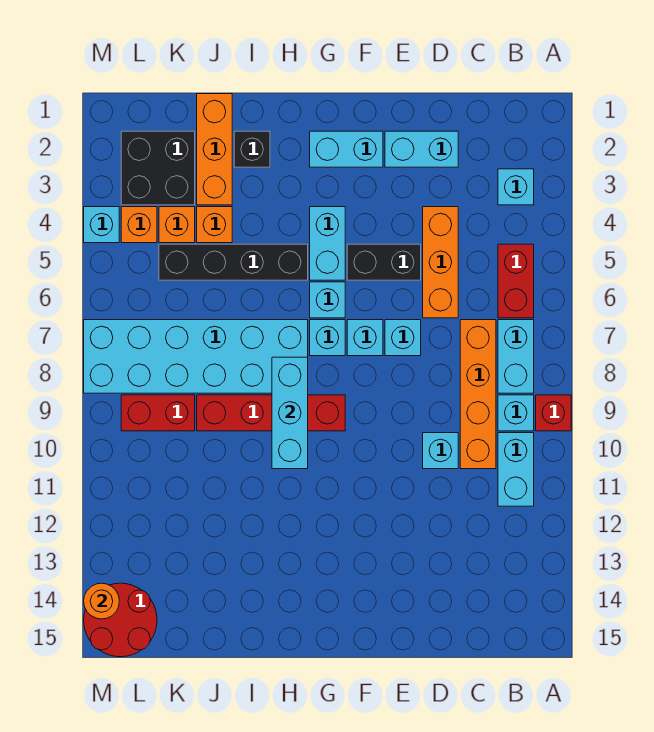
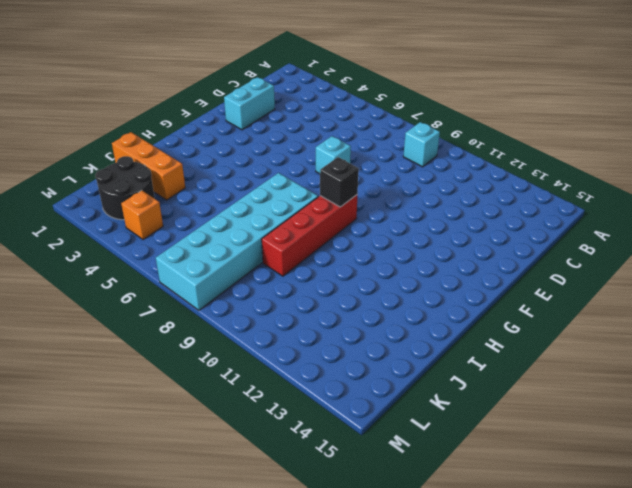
black brick G9 level 2 -> black brick I2 level 1
black round brick K2:L3 level 1 -> black brick K2:L3 level 1
none -> red brick A9 level 1
none -> cyan brick B3 level 1
none -> red brick B5:B6 level 1
none -> cyan brick B7:B8 level 1

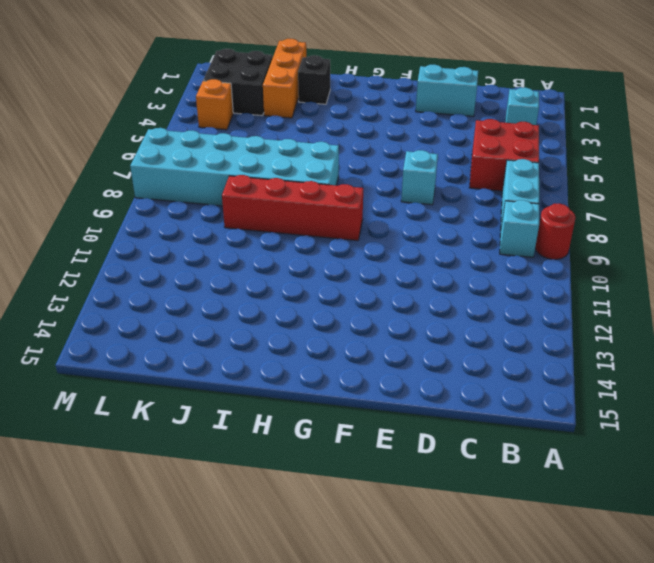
red round brick A9 level 1 -> red brick A9 level 1
red brick B5:C6 level 1 -> red brick B5:B6 level 1
none -> cyan brick B10:B11 level 1
none -> orange brick C7:C10 level 1
none -> orange brick D4:D6 level 1
none -> cyan brick D10 level 1

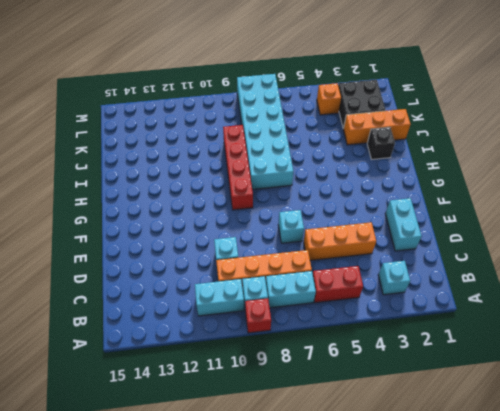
none -> black brick E5:F5 level 1
none -> cyan brick F2:G2 level 1
none -> cyan brick F7 level 1
none -> cyan brick G4:G5 level 1

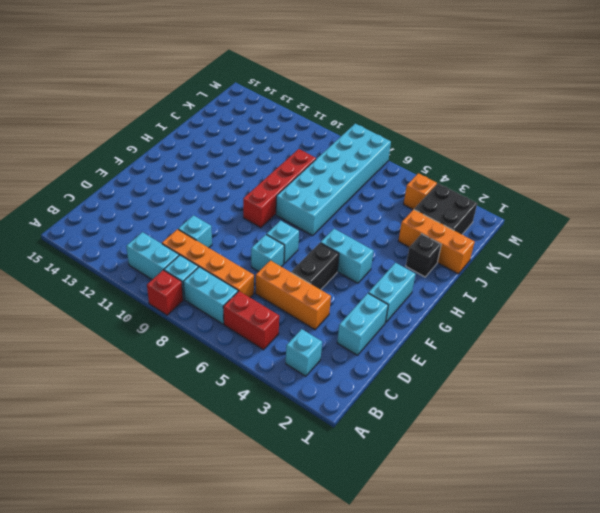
none -> cyan brick G6 level 1
none -> cyan brick G7 level 1
none -> black brick H5:K5 level 1
none -> orange brick J4 level 1

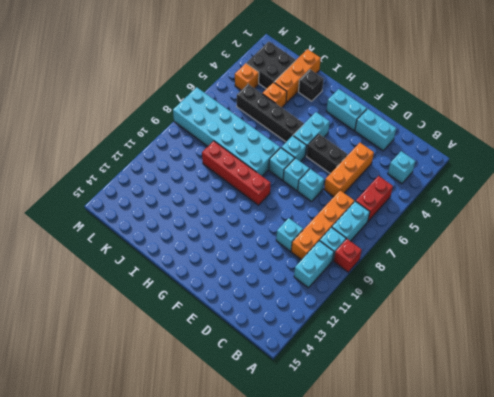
none -> orange brick K4 level 1
none -> red brick K9:L9 level 1
none -> red round brick L14:M15 level 1
none -> cyan brick M4 level 1

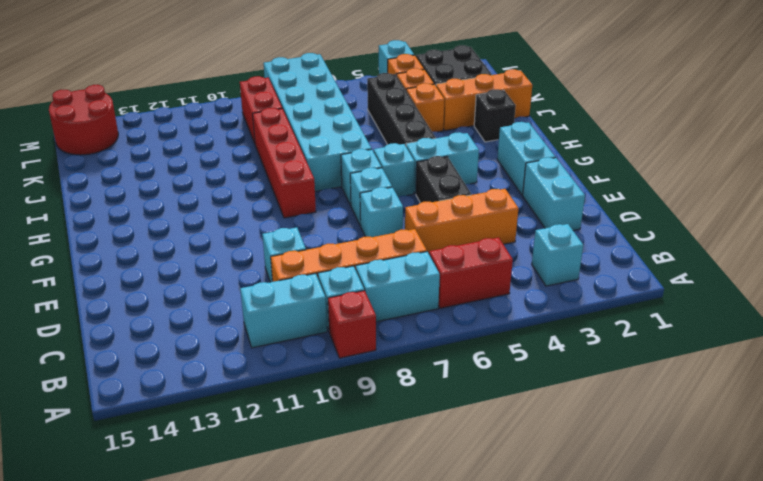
none -> cyan brick H8:H10 level 2
none -> orange round brick M14 level 2

